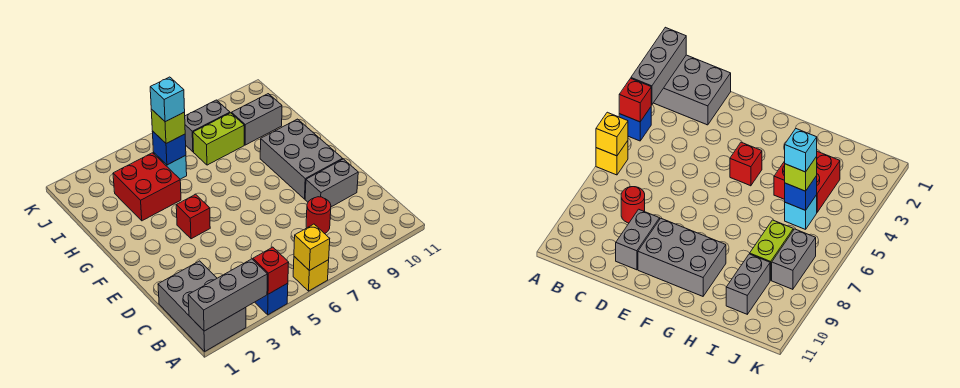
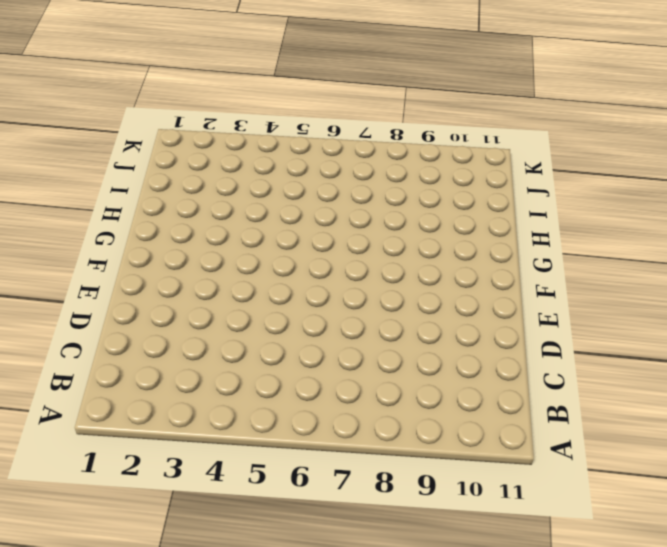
none -> grey brick A1:C2 level 1
none -> blue brick A4 level 1
none -> yellow brick A6 level 1

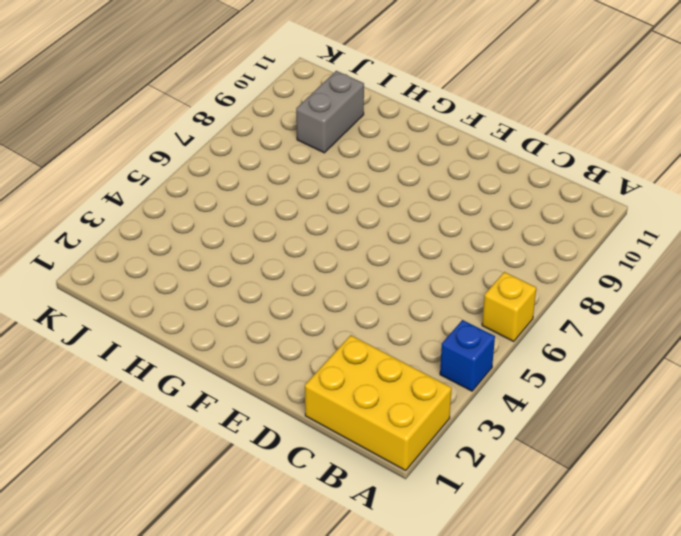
yellow brick A1:C2 level 1 -> grey brick A1:C2 level 1
none -> red round brick C8 level 1
none -> grey brick D9:D10 level 1
none -> grey brick E9:G10 level 1

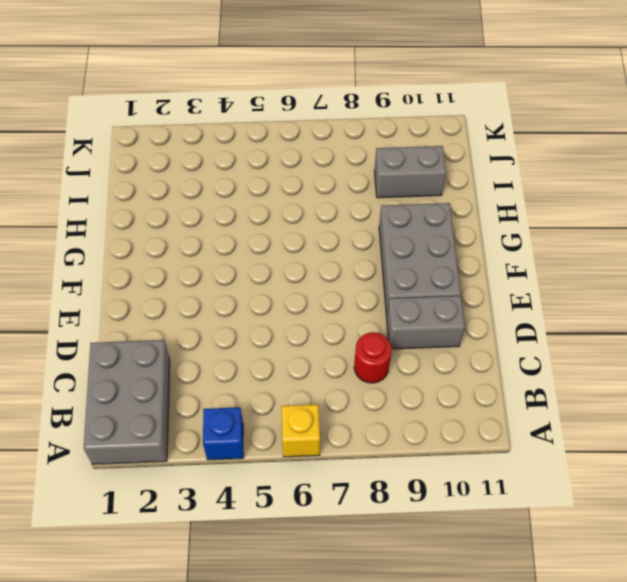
none -> red brick F4 level 1
none -> red brick H3:I4 level 1
none -> cyan brick I5 level 1

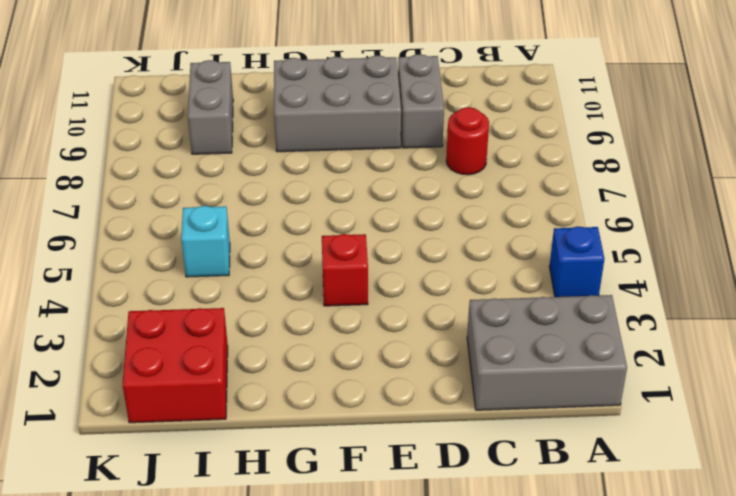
red brick I1:J2 level 1 -> red brick H3:I4 level 1
none -> yellow brick A6 level 1
none -> lime brick I7:I8 level 1
none -> grey brick J7:J8 level 1

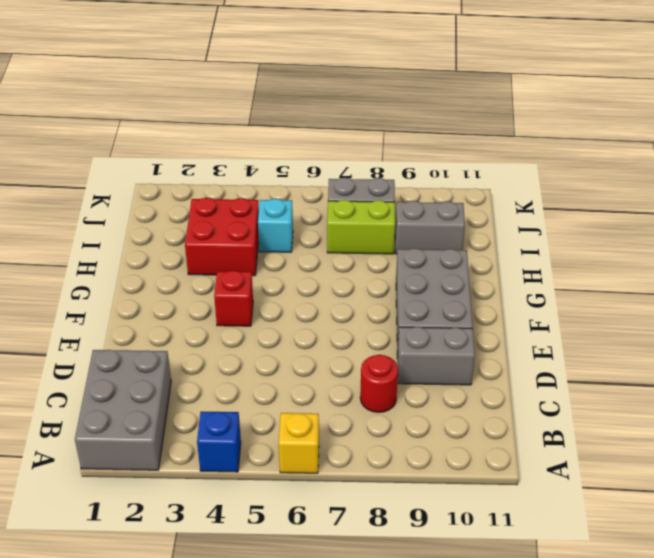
none -> grey brick A1:A3 level 2
none -> red brick A4 level 2
none -> yellow brick A6 level 2

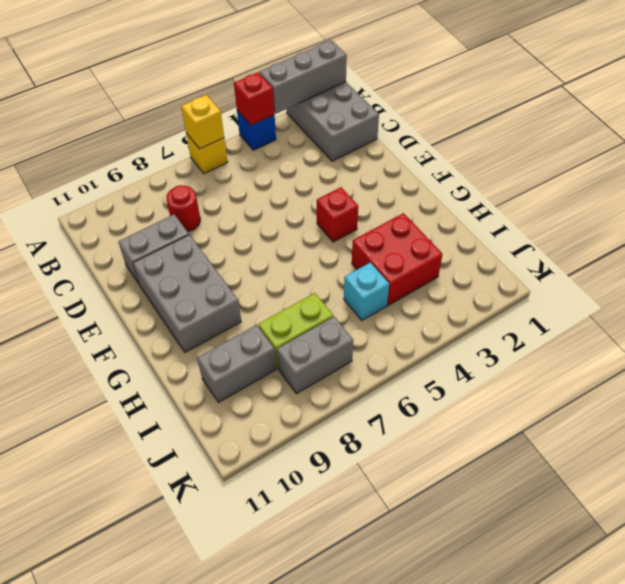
none -> blue brick I5 level 2
none -> lime brick I5 level 3
none -> cyan brick I5 level 4

